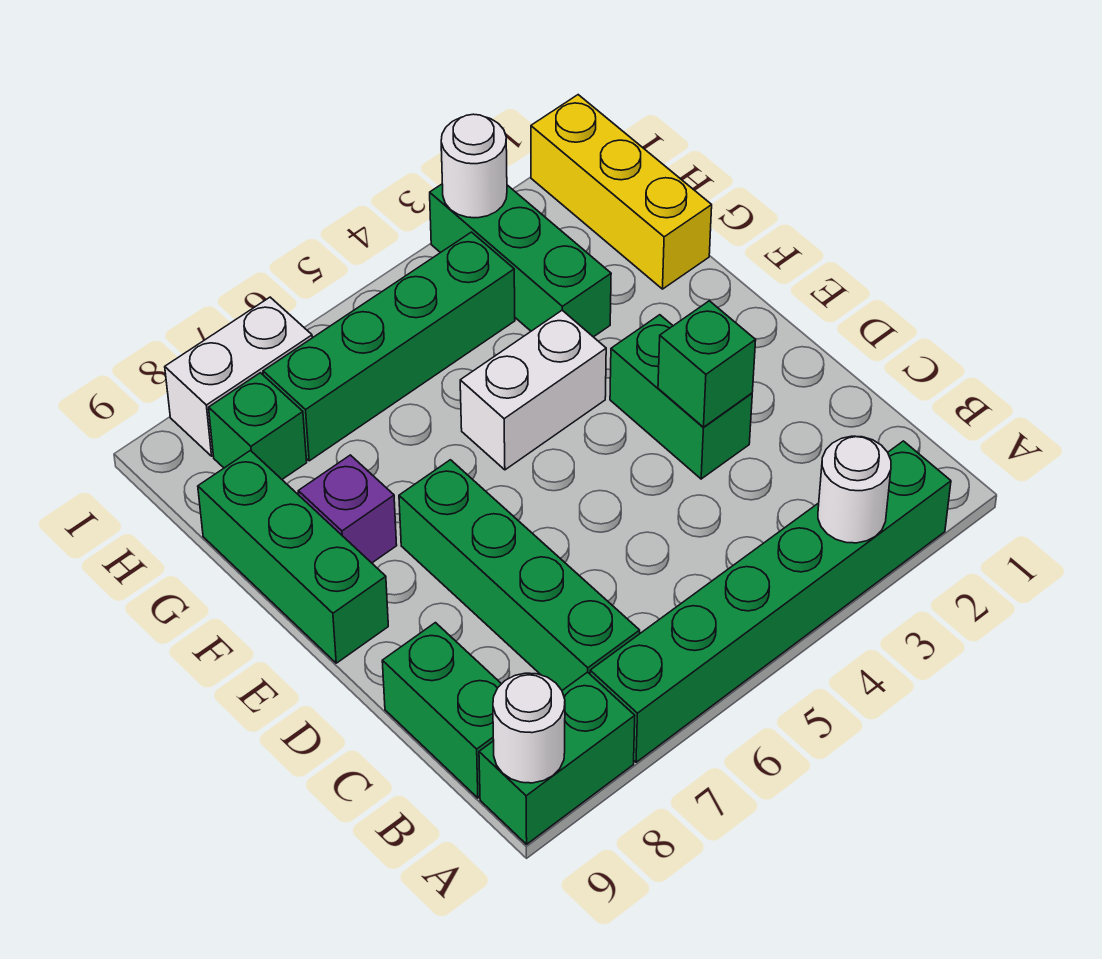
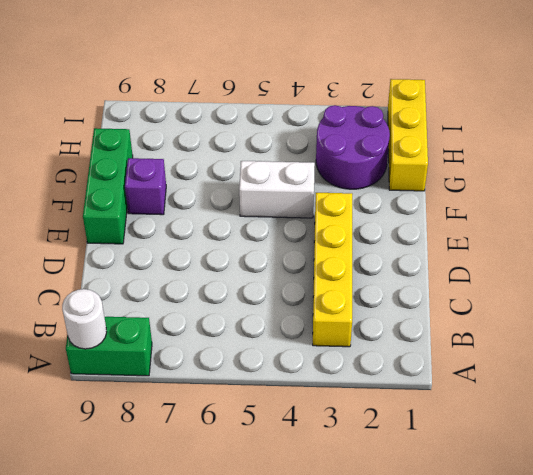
yellow brick B3:E3 level 1 -> green brick D3:E3 level 1
purple round brick G2:H3 level 1 -> green brick G3:I3 level 1
none -> green brick A2:A7 level 1
none -> green brick B7:E7 level 1
none -> green brick B9:C9 level 1

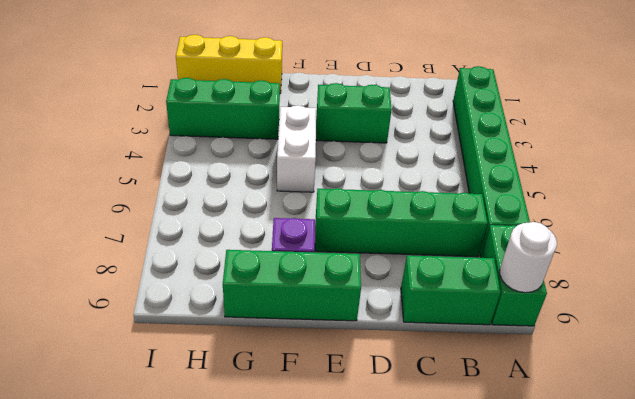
none -> green brick H4:H7 level 1
none -> green brick H8 level 1
none -> white brick I7:I8 level 1

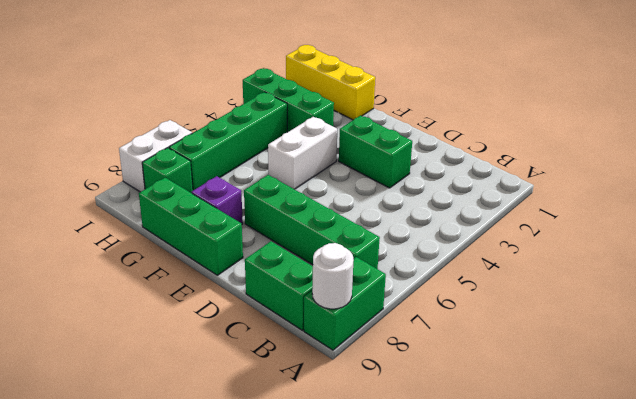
none -> green brick A2:A7 level 1
none -> white round brick A3 level 2
none -> green brick D3 level 2

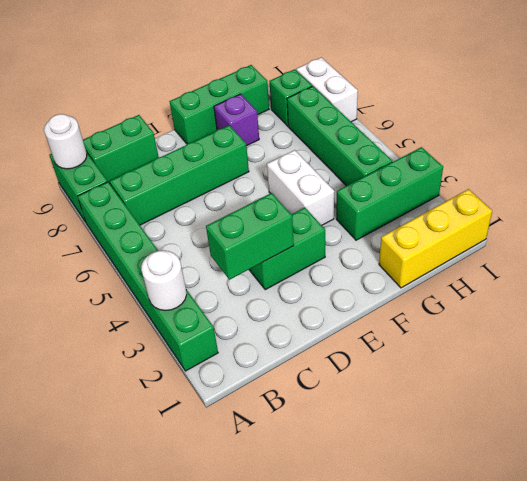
green brick C3:D3 level 2 -> green brick D3 level 2
none -> white round brick I3 level 2

